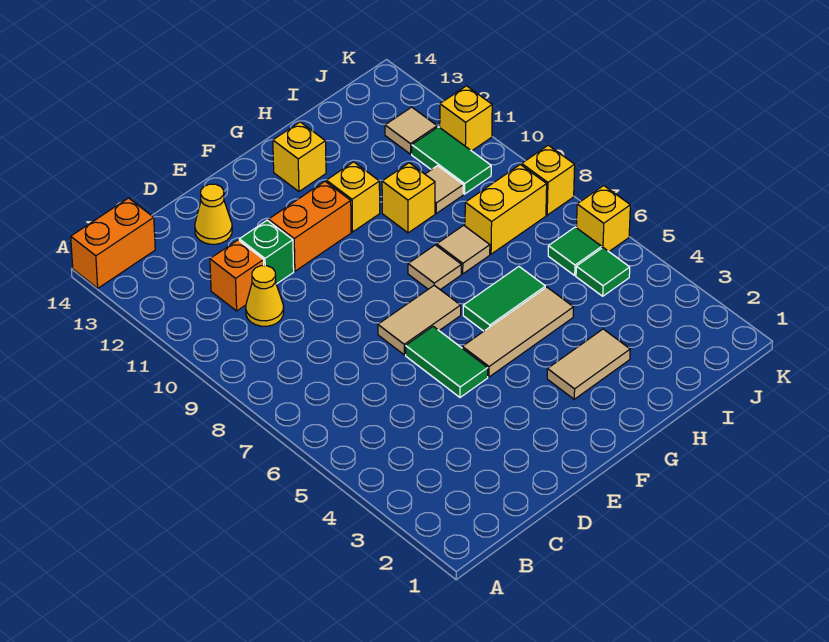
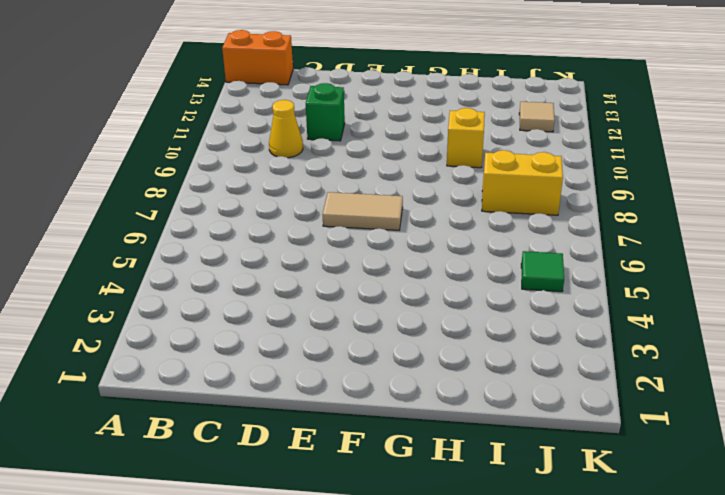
none -> orange brick C11 level 1
none -> yellow cone D13 level 1
none -> green tile E5:E6 level 1

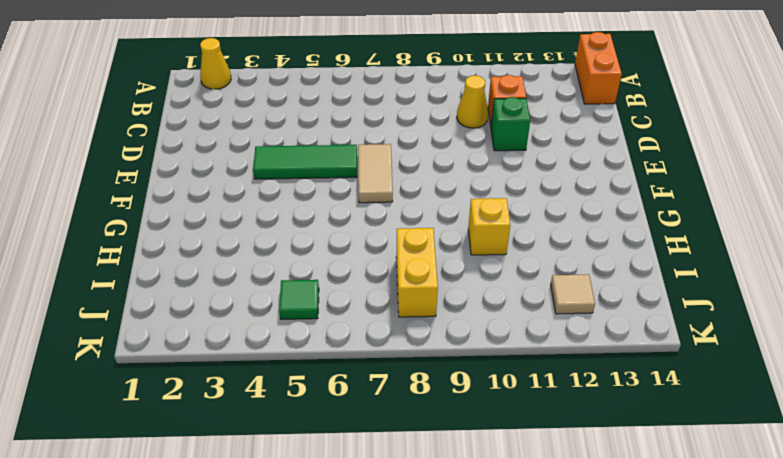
yellow cone A2 level 1 -> yellow cone D13 level 1
green tile E4:E6 level 1 -> green tile E5:E6 level 1
none -> orange brick E11:F11 level 1
none -> tan tile F5:H5 level 1
none -> tan tile G3:H3 level 1

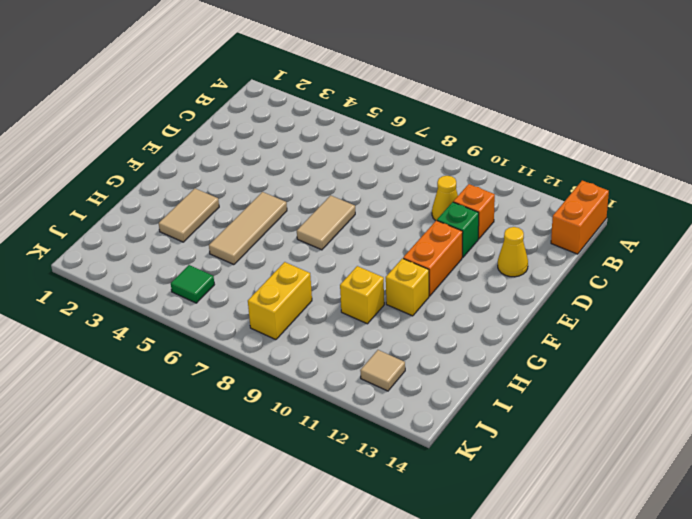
none -> green tile E5:E6 level 1
none -> green tile G6:H6 level 1
none -> tan tile G8 level 1

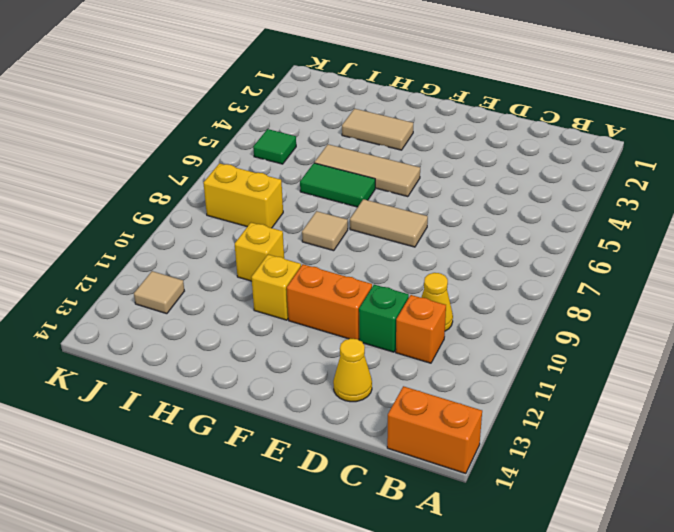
none -> green tile E5:E6 level 1
none -> yellow brick G13 level 1
none -> tan tile H8 level 1

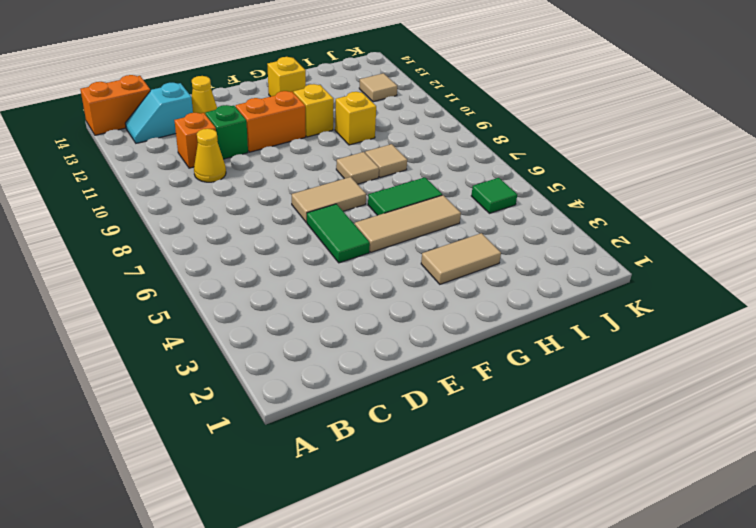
cyan slope B13:C13 level 1 top C -> none
none -> yellow brick I8:J8 level 1
none -> tan tile I10 level 1
none -> green tile J6 level 1

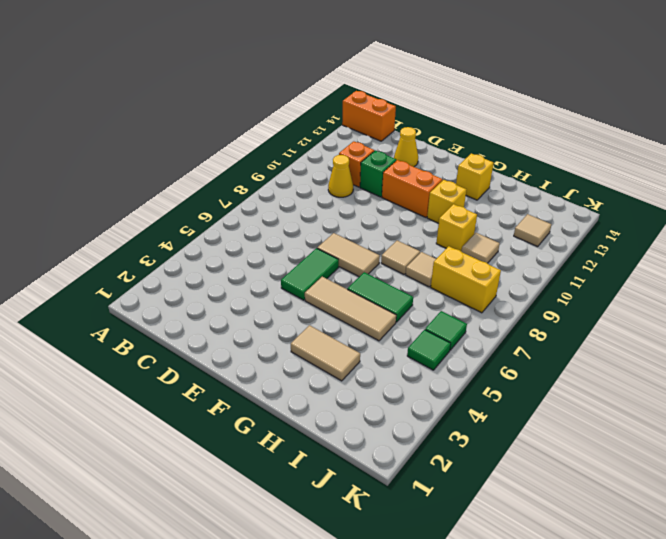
none -> green tile J10:J11 level 1
none -> yellow brick K6 level 1
none -> yellow brick K8 level 1

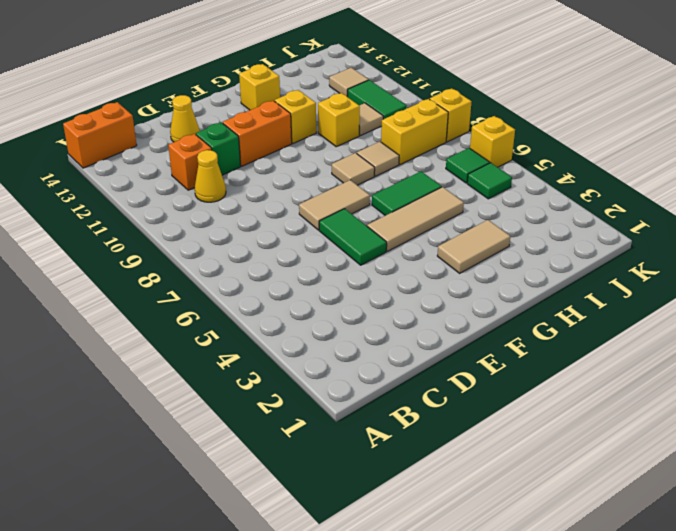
none -> yellow brick K11 level 1

